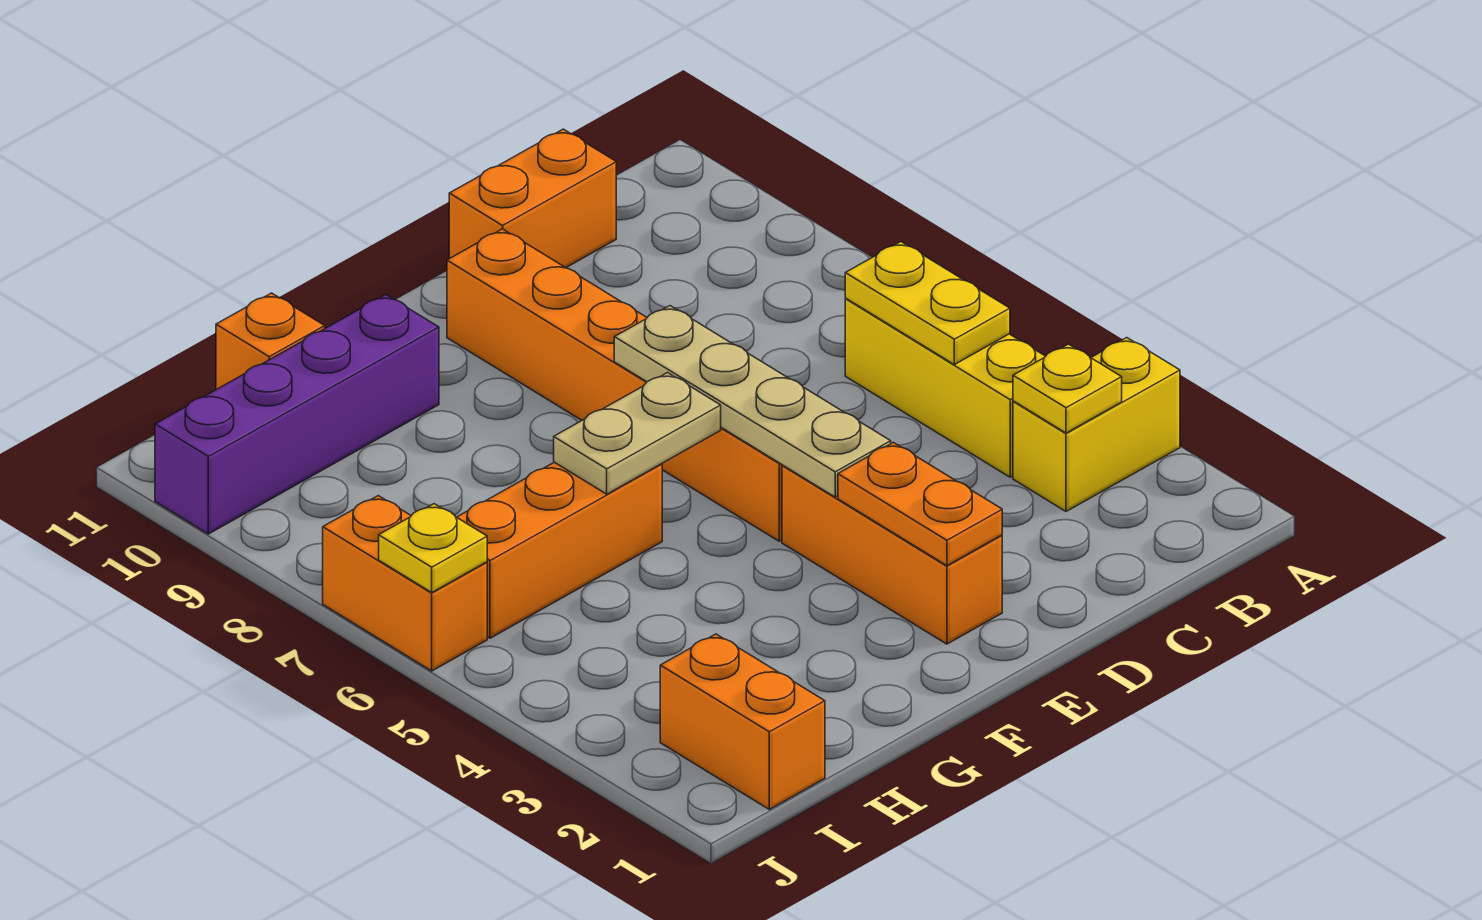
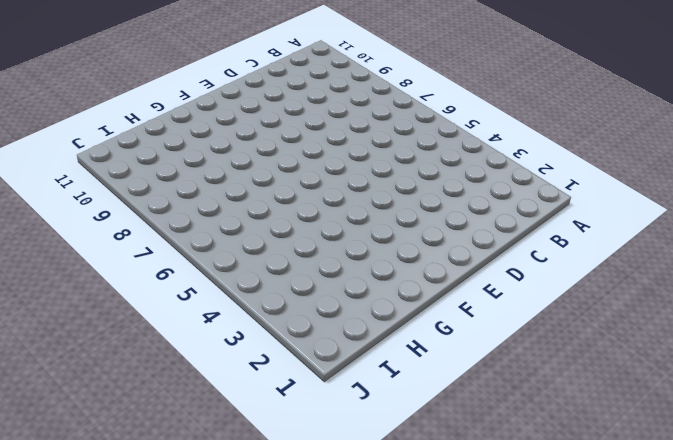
none -> yellow brick A3:B3 level 1
none -> yellow brick B4:B6 level 1
none -> orange brick C11:D11 level 1

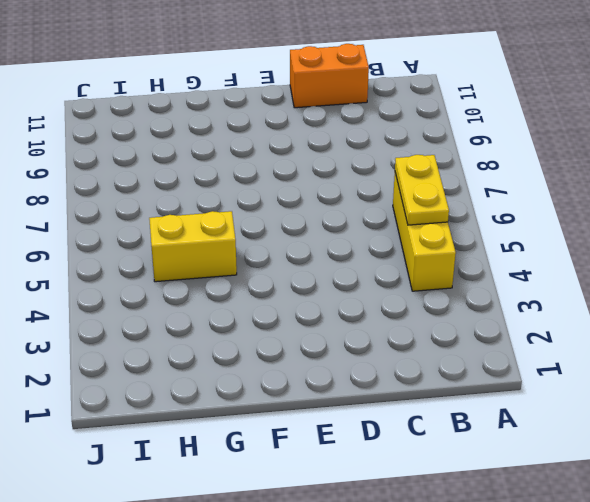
yellow brick G5:H5 level 1 -> yellow brick A3:B3 level 1
none -> orange brick E2:E4 level 1
none -> orange brick E5:E10 level 1
none -> orange brick G6:I6 level 1

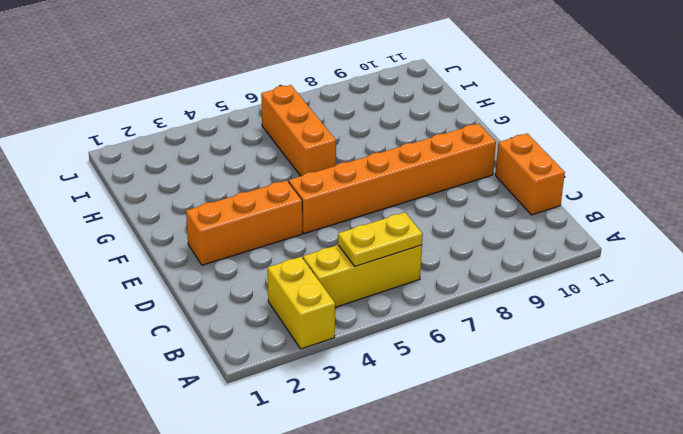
none -> purple brick G10:J10 level 1
none -> orange brick H11 level 1
none -> orange brick I1:I2 level 1

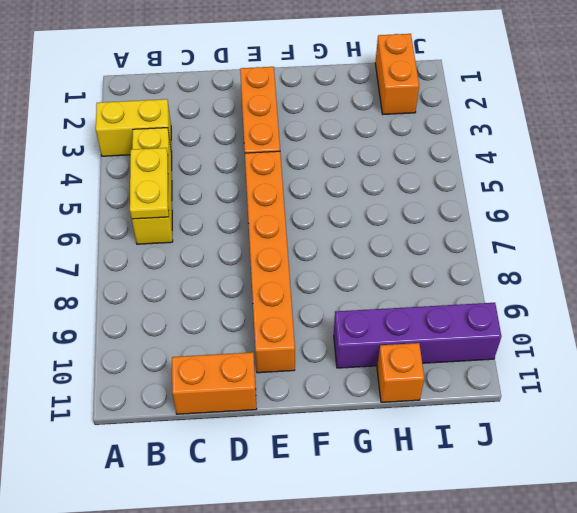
none -> orange brick G6:I6 level 1
none -> orange brick J6:J7 level 1
none -> yellow plate B3 level 2

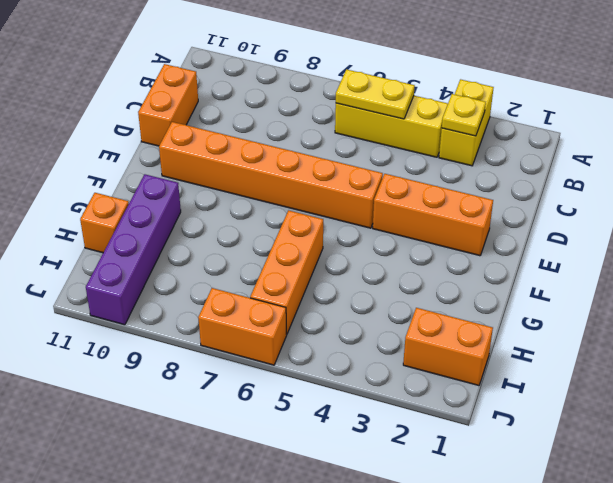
none -> orange plate E2:E3 level 2
none -> tan plate E4:E7 level 2
none -> tan plate F6:G6 level 2

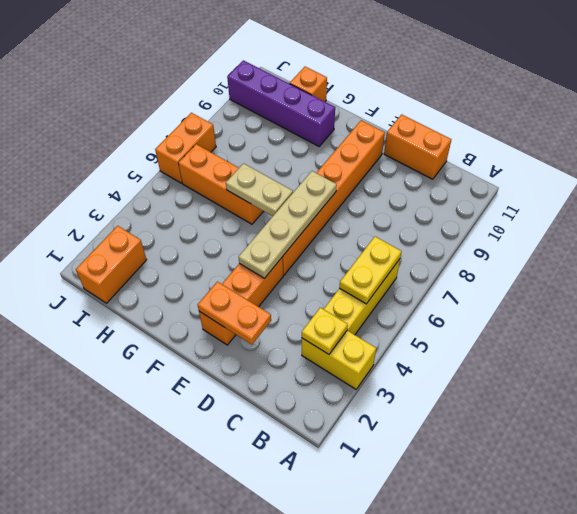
orange plate D2:E2 level 2 -> orange plate E2:E3 level 2
none -> yellow plate J6 level 2

